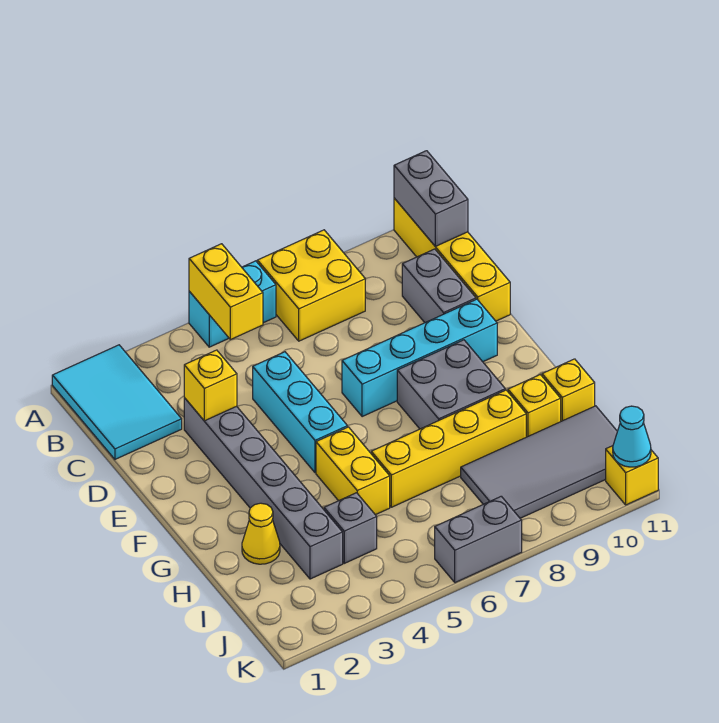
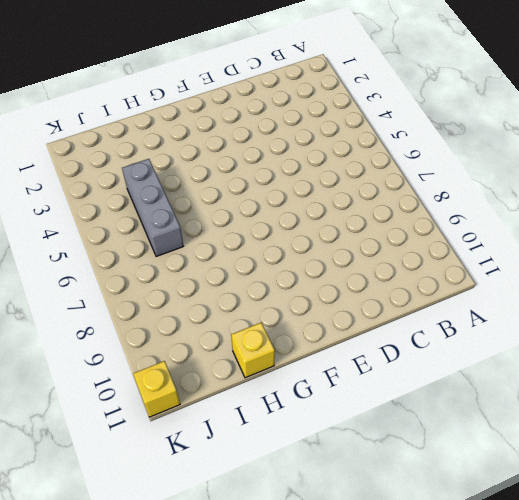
grey brick I4:I6 level 1 -> grey brick I4 level 1
none -> cyan tile A1:C2 level 1
none -> cyan brick A5:A6 level 1
none -> yellow brick A7:B8 level 1

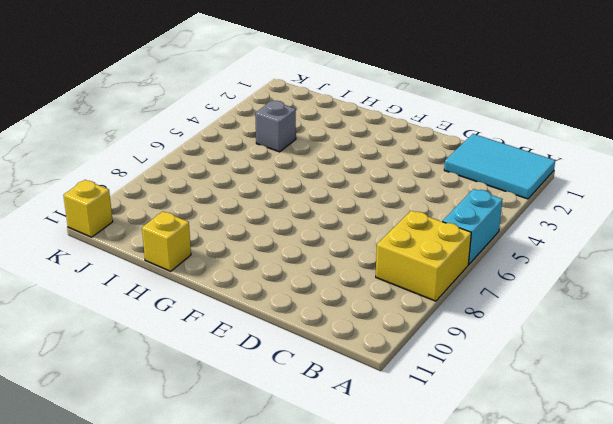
none -> yellow brick A11:D11 level 1
none -> grey brick C10:D10 level 1
none -> grey brick D3:I3 level 1

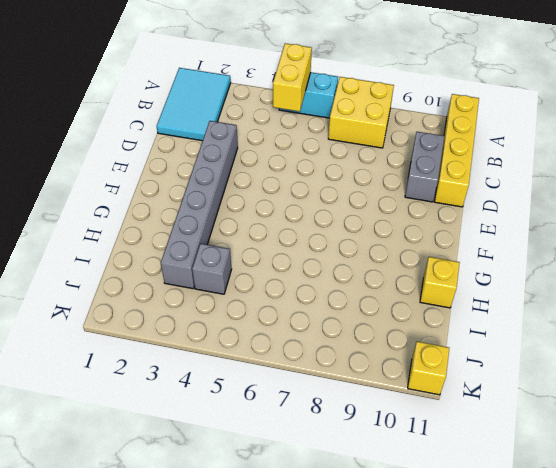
none -> cyan brick D5:F5 level 1
none -> cyan brick E7:E10 level 1
none -> grey brick F8:G9 level 1

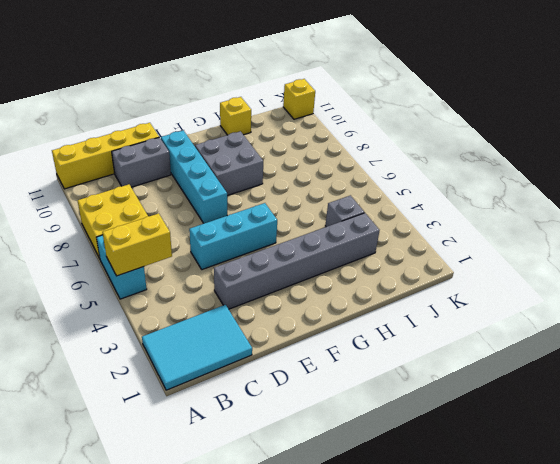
none -> yellow brick G5:H5 level 1
none -> yellow cone H2 level 1
none -> yellow brick H6:H9 level 1

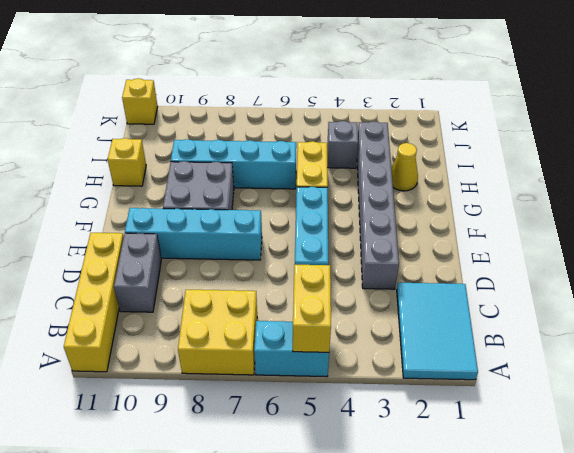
cyan brick H6:H9 level 1 -> yellow brick H6:H9 level 1
none -> yellow brick H10 level 1
none -> grey tile I8:J11 level 1
none -> grey brick K6:K7 level 1

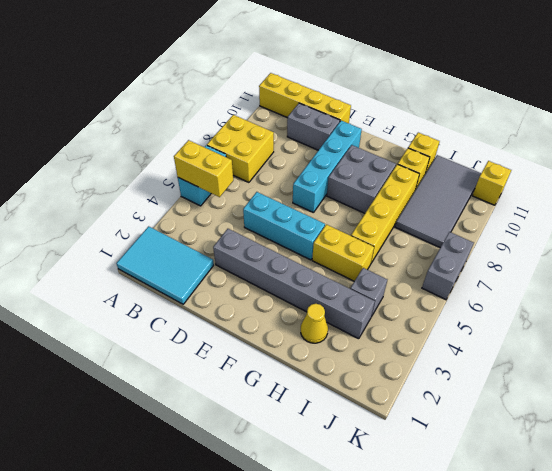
none -> grey brick A11:B11 level 2
none -> yellow brick D3 level 2
none -> cyan cone K11 level 2

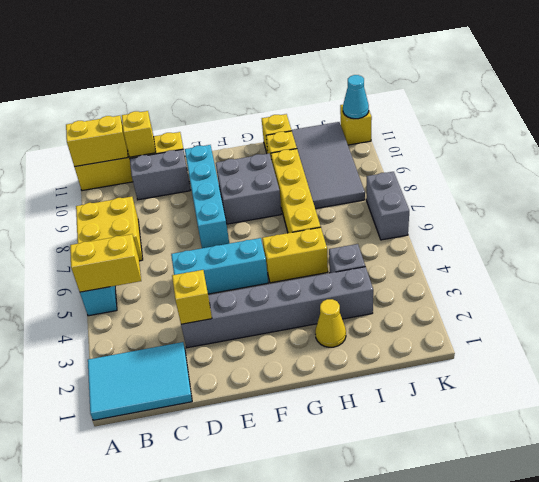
yellow brick A11:B11 level 2 -> grey brick A11:B11 level 2
yellow brick C11 level 2 -> none

